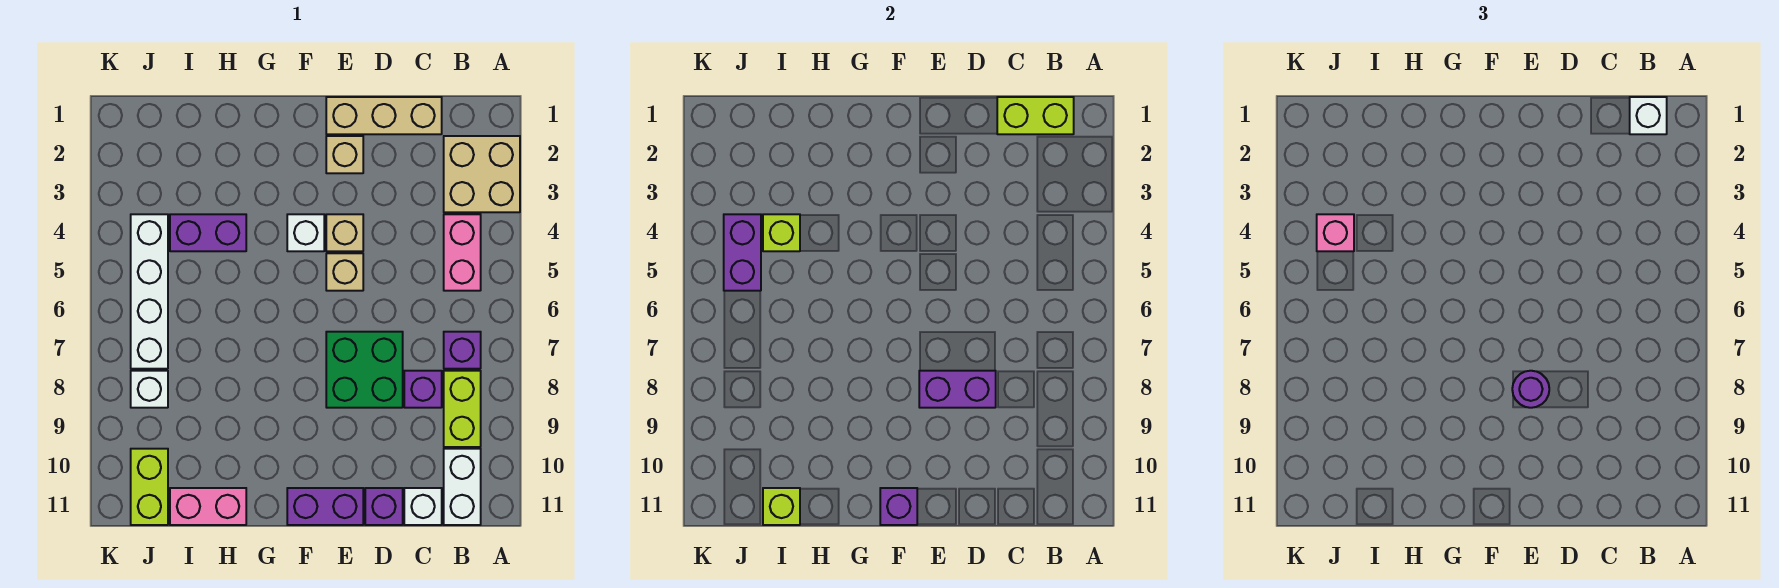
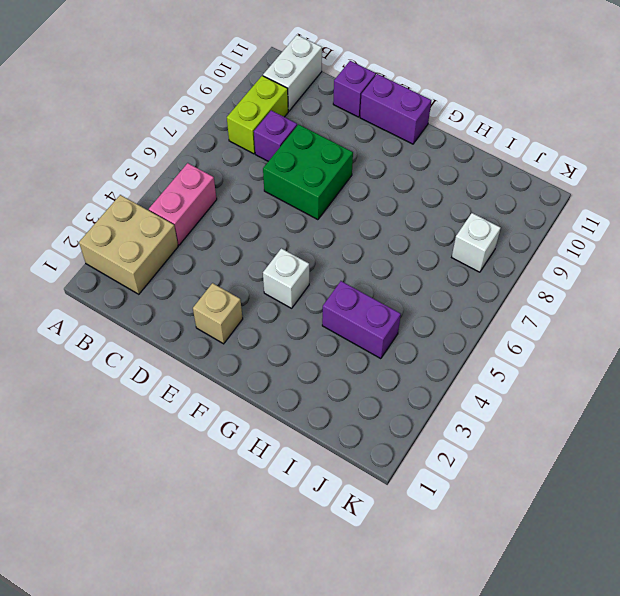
none -> purple brick B7 level 1
none -> tan brick C1:E1 level 1
none -> white brick C11 level 1

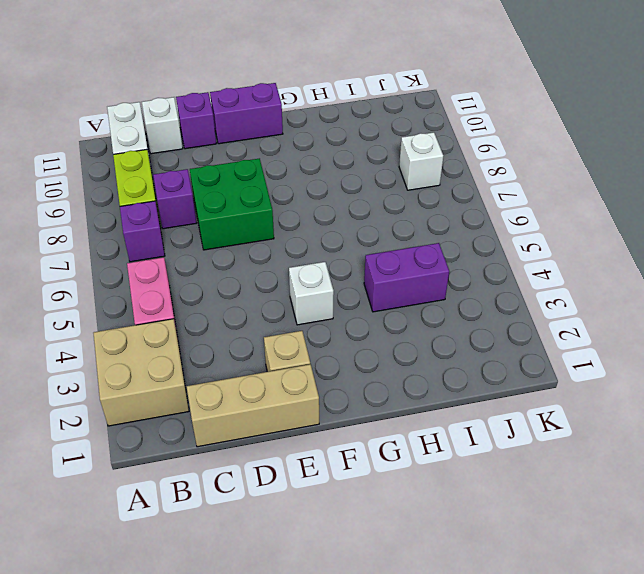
none -> tan brick E4 level 1
none -> tan brick E5 level 1
none -> pink brick H11:I11 level 1

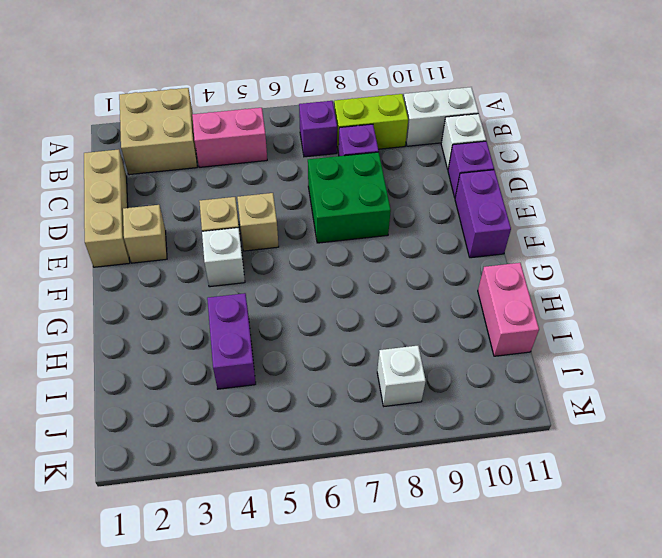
none -> white brick J4:J7 level 1
none -> lime brick J10:J11 level 1
none -> lime brick B1:C1 level 2

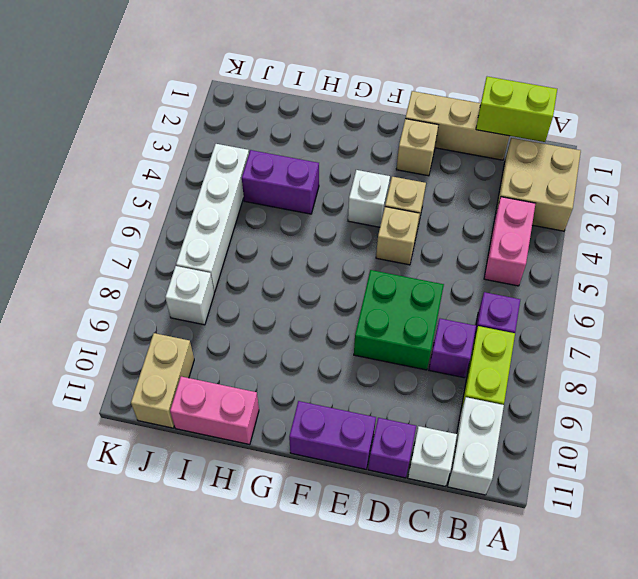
tan brick J10:J11 level 1 -> lime brick J10:J11 level 1
none -> purple brick D8:E8 level 2
none -> purple brick F11 level 2
none -> lime brick I4 level 2

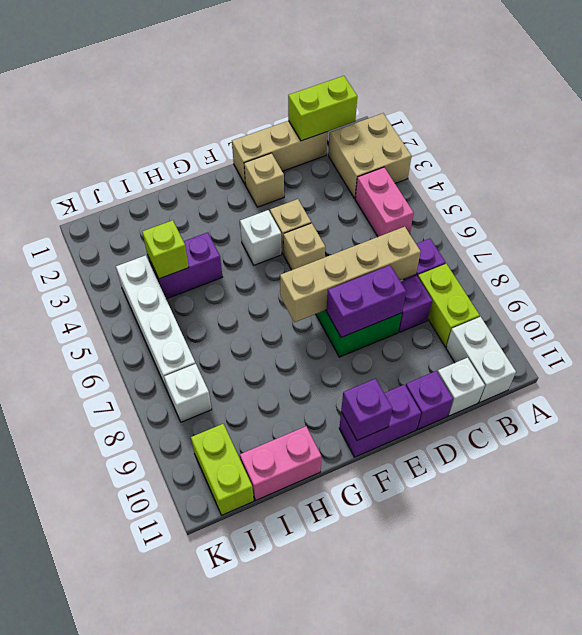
tan brick C7:F7 level 2 -> none
none -> lime brick I11 level 2
none -> purple brick J4:J5 level 2
none -> white brick B1 level 3

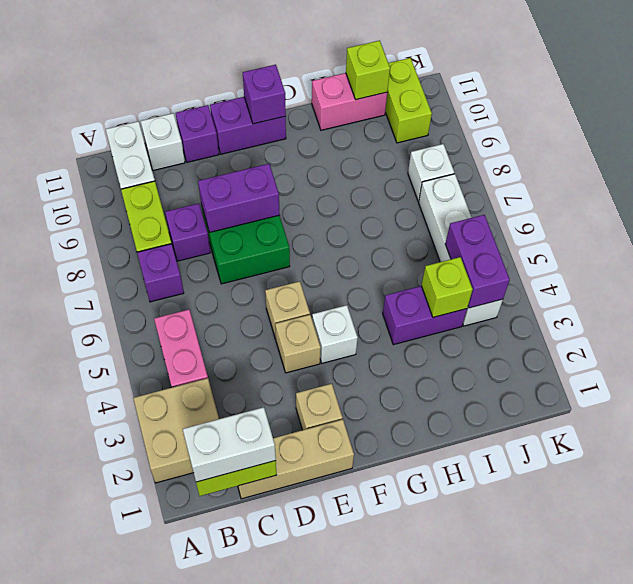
white brick B1:C1 level 3 -> white brick B1 level 3
none -> purple round brick E8 level 3
none -> pink brick J4 level 3

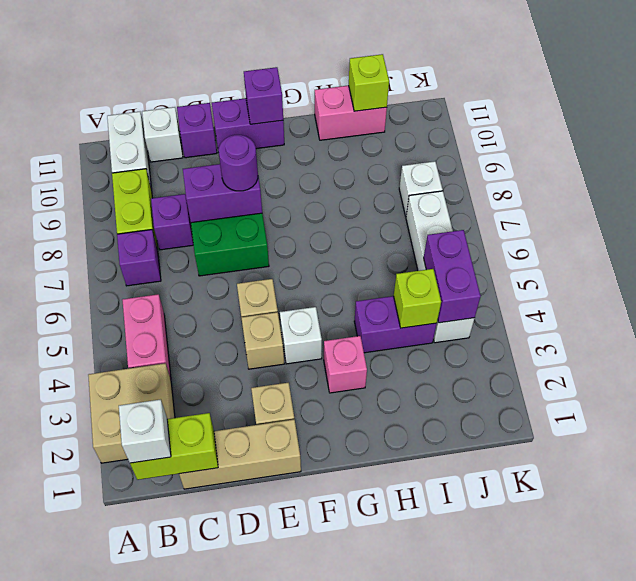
pink brick G3 level 1 -> pink brick J4 level 3
none -> lime brick J10:J11 level 1

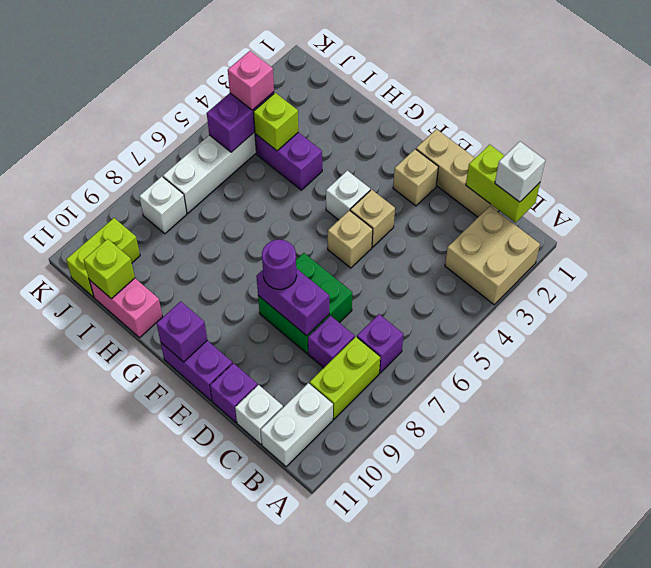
none -> pink brick B4:B5 level 1

